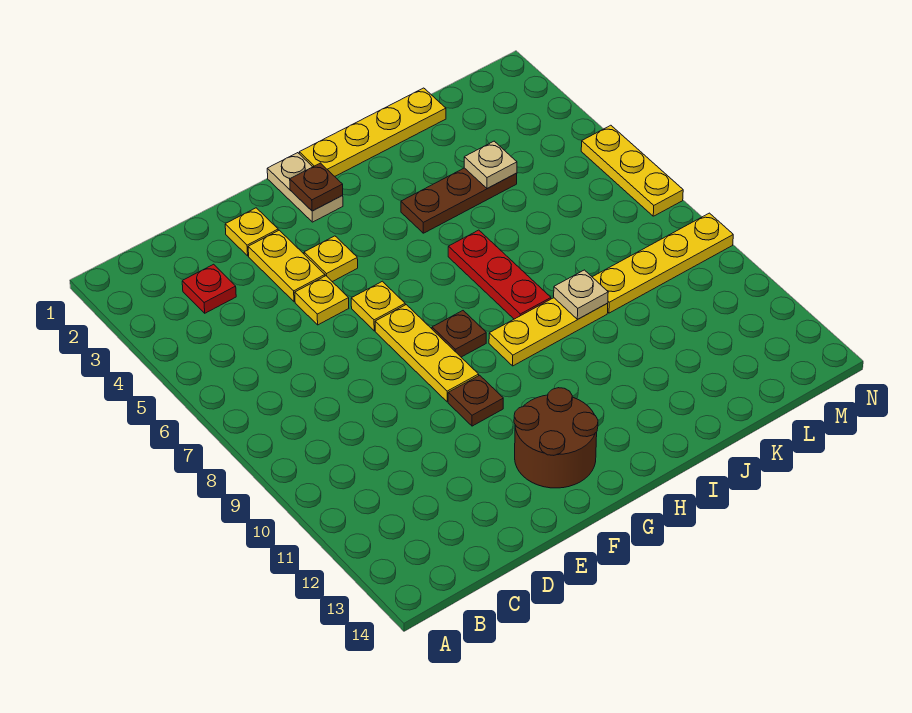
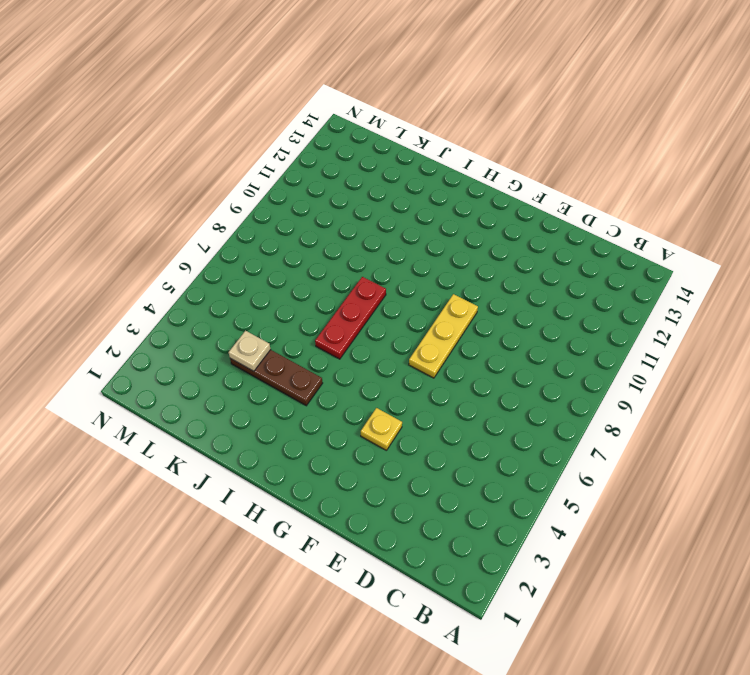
none -> red plate C3 level 1
none -> yellow plate E2 level 1
none -> yellow plate E3:E4 level 1

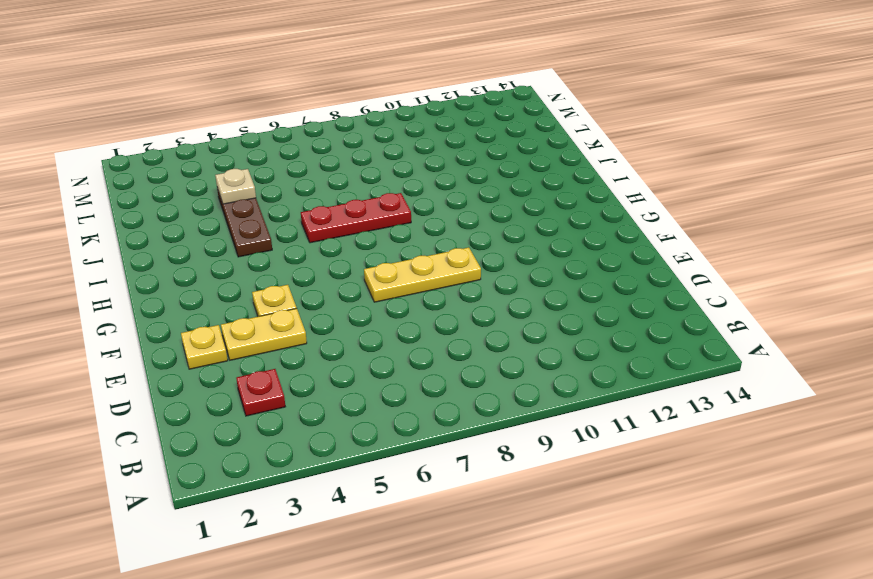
none -> yellow plate E5 level 1
none -> yellow plate F6 level 1
none -> brown plate F10 level 1

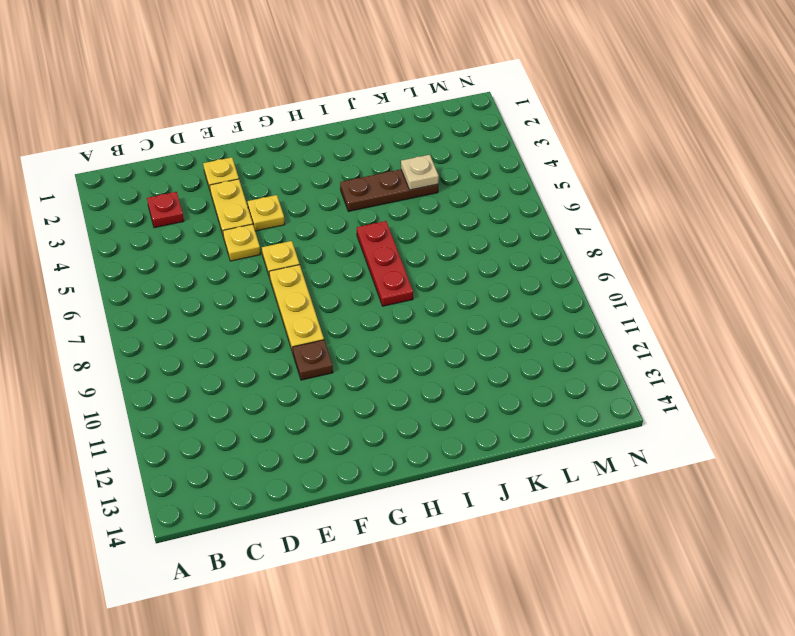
none -> brown round brick F12:G13 level 1
none -> tan plate G1:G2 level 1
none -> brown plate G8 level 1

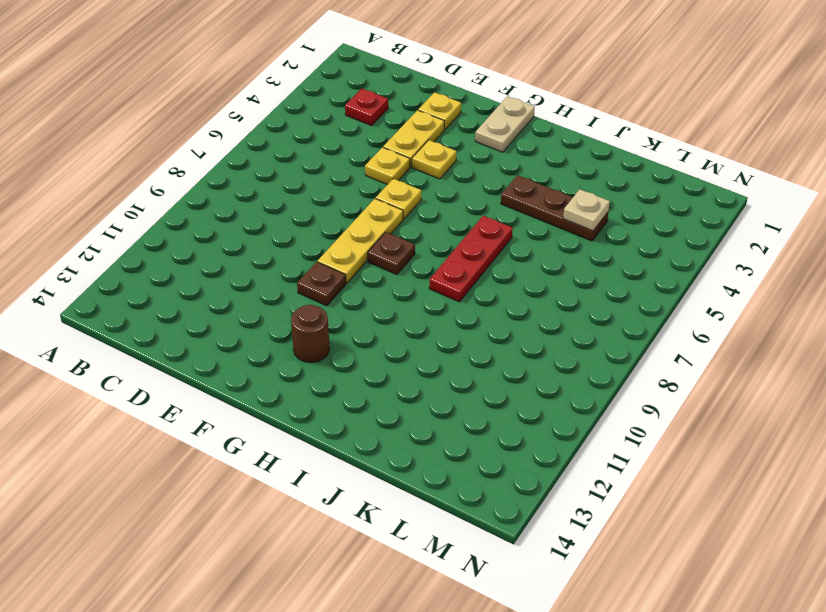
brown round brick G12 level 1 -> brown round brick F12:G13 level 1
none -> yellow plate H1:K1 level 1
none -> yellow plate H9:J9 level 1
none -> yellow plate K9:N9 level 1

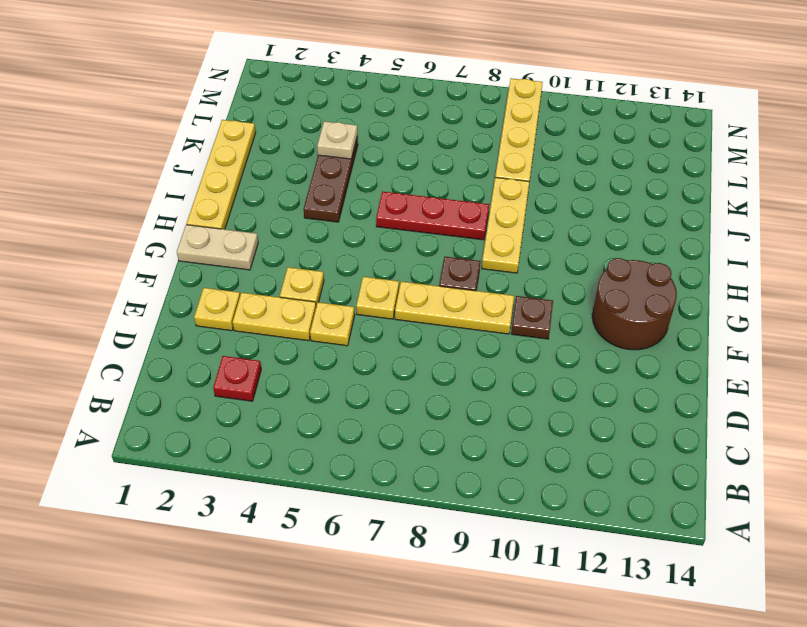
none -> yellow plate N5:N7 level 1
none -> brown plate G2 level 2
none -> tan plate J9 level 2

